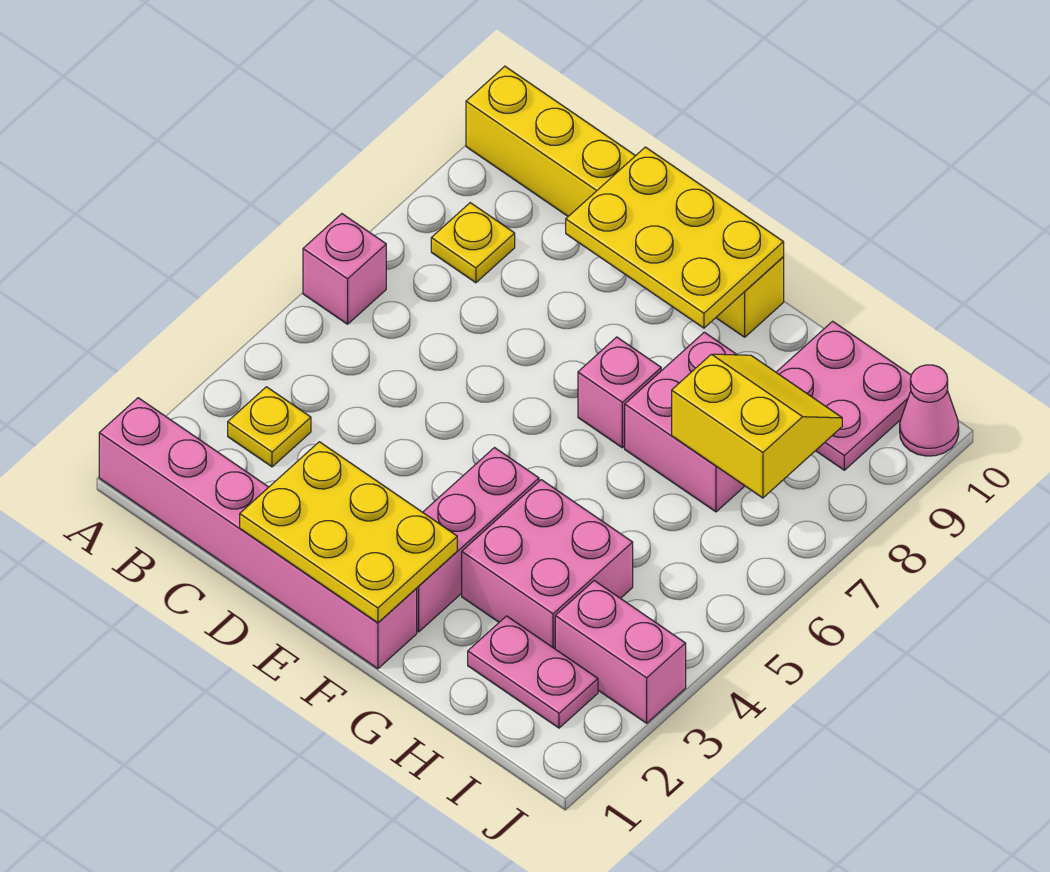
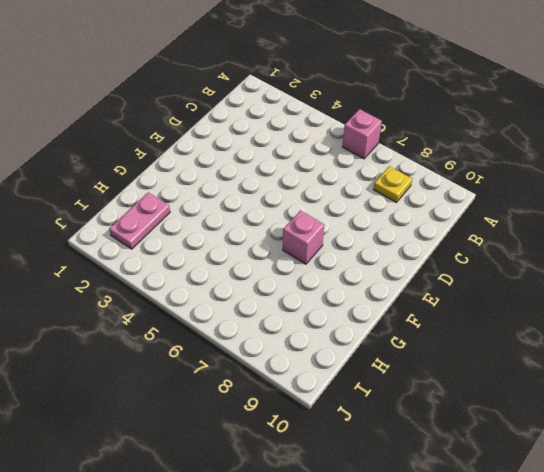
none -> pink brick A1:F1 level 1
none -> yellow brick A10:F10 level 1
none -> yellow plate B3 level 1

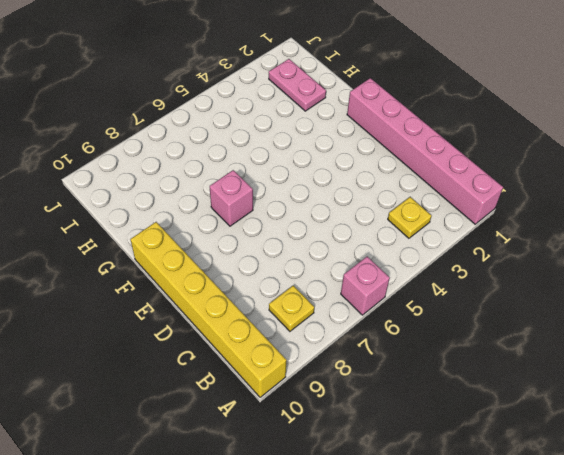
none -> pink brick F2:F4 level 1
none -> pink brick G3:H4 level 1
none -> pink brick G7:H8 level 1

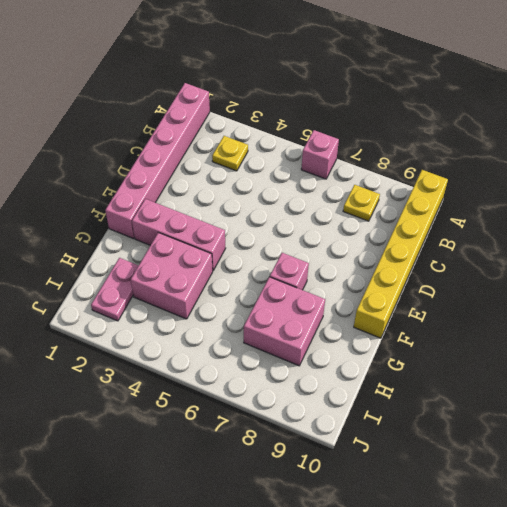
none -> pink plate H9:I10 level 1
none -> pink brick I3:J3 level 1
none -> pink cone J10 level 1

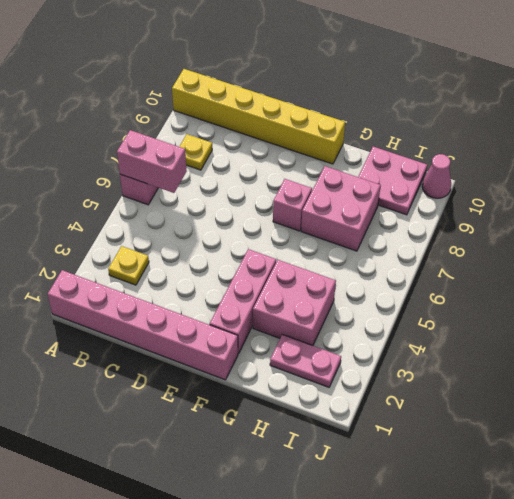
pink brick A6:B6 level 2 -> pink brick I3:J3 level 1
none -> yellow plate D1:F2 level 2
none -> yellow plate D9:F10 level 2
none -> yellow slope H7:I8 level 2 top 7

